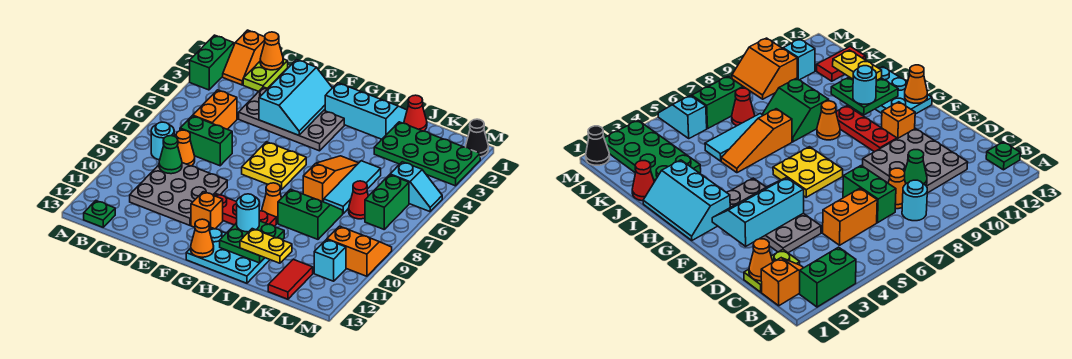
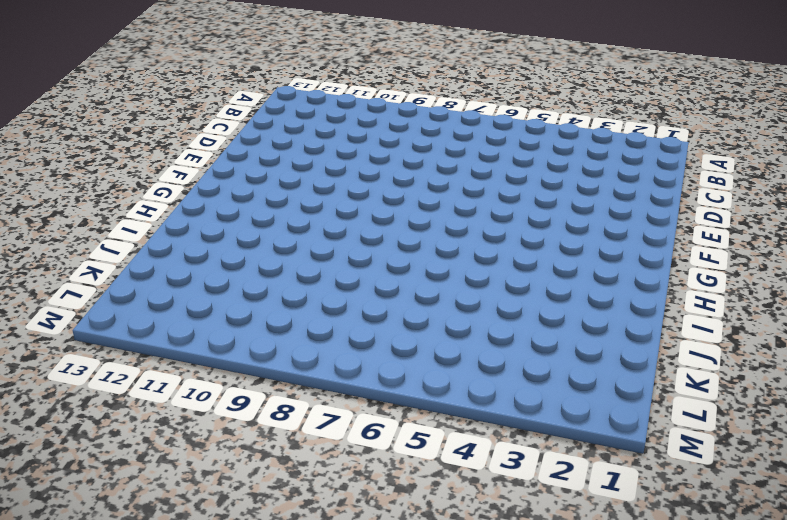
none -> green brick A2:A3 level 1
none -> orange slope B1:B2 level 1 top 1
none -> cyan round brick B8 level 1
none -> green plate B13 level 1

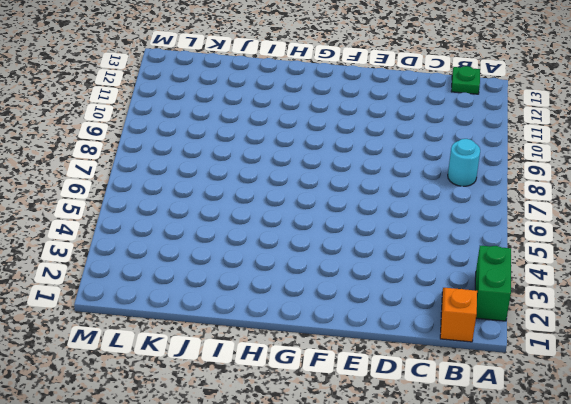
none -> lime plate C1:C2 level 1
none -> orange brick C5:C6 level 1
none -> green brick C7:D7 level 1
none -> orange cone C8 level 1

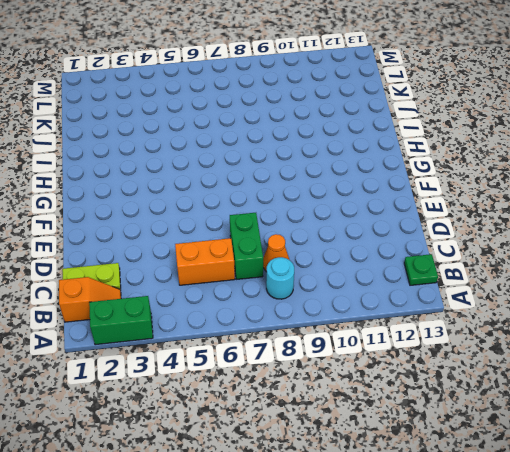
none -> grey plate C9:E11 level 1
none -> grey plate D3:G4 level 1
none -> yellow plate F6:G7 level 1
none -> red plate F10:H10 level 1

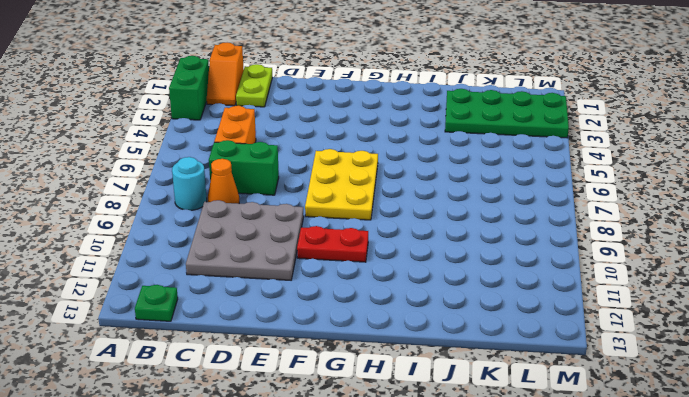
yellow plate F6:G8 level 1 -> yellow plate F6:G7 level 1
red plate F10:G10 level 1 -> red plate F10:H10 level 1
none -> grey plate D3:G4 level 1
none -> orange brick F11 level 1
none -> cyan slope G1:I2 level 1 top 2
none -> cyan plate G12:I13 level 1

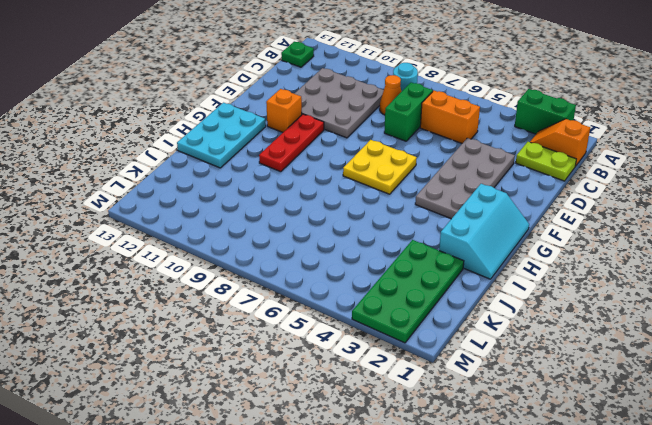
none -> orange cone H9 level 1
none -> orange slope I5:I7 level 1 top 7
none -> green slope I8:J9 level 1 top 9
none -> red cone J1 level 1

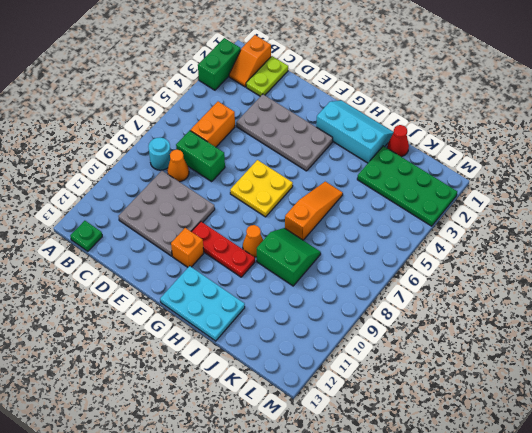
none -> cyan tile J5:J7 level 1
none -> red cone K7 level 1
none -> red tile K12:K13 level 1
none -> cyan slope L5:M5 level 1 top L

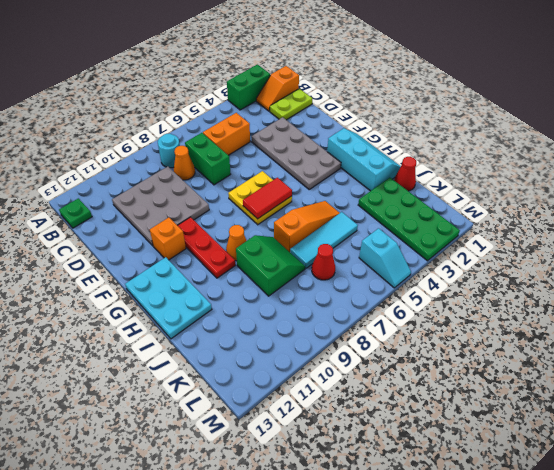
red tile G6:G7 level 2 -> red tile K12:K13 level 1
none -> green brick L6:L7 level 1
none -> orange slope L9:M10 level 1 top 10
none -> cyan brick L11 level 1
none -> black cone M1 level 1

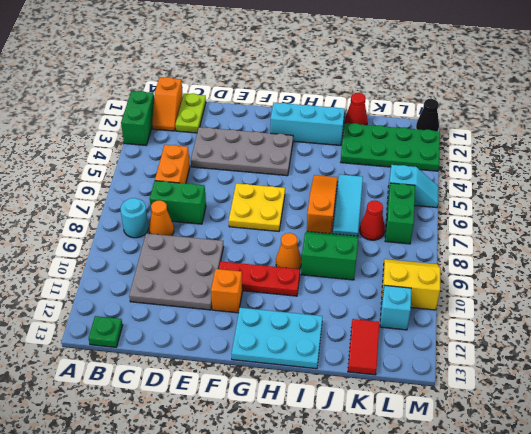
yellow slope L9:M10 level 1 top 10 -> orange slope L9:M10 level 1 top 10
none -> orange cone C1 level 2
none -> green cone C9 level 2
none -> cyan slope E2:F4 level 2 top E
none -> orange cone G13 level 2

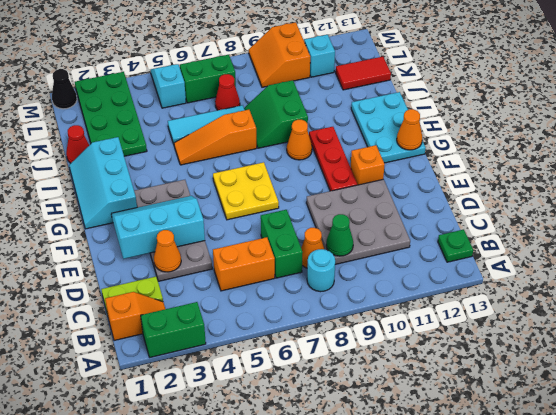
orange cone D3 level 2 -> orange cone C1 level 2
none -> green plate H11:I12 level 2
none -> cyan round brick H11 level 3
none -> yellow plate I12:J12 level 3

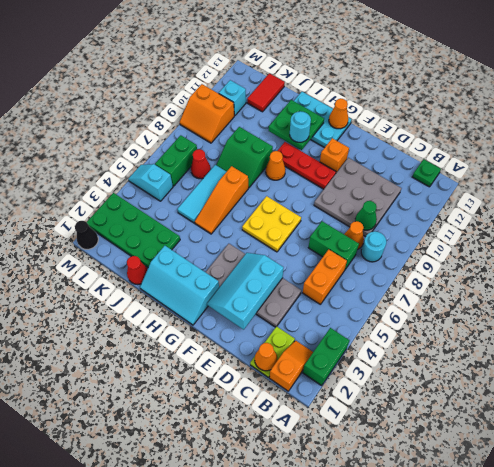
none -> yellow plate I12:J12 level 3

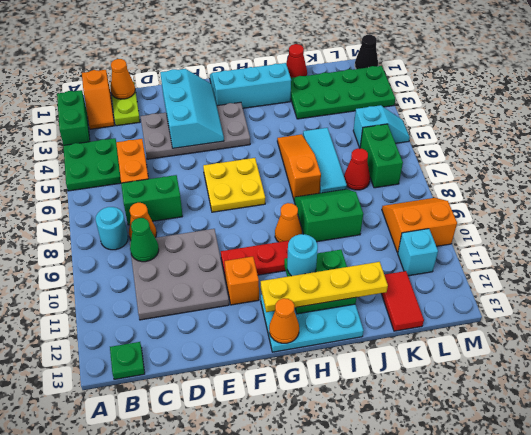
green plate A4:B5 level 1 -> none
yellow plate G12:J12 level 3 -> yellow plate I12:J12 level 3

